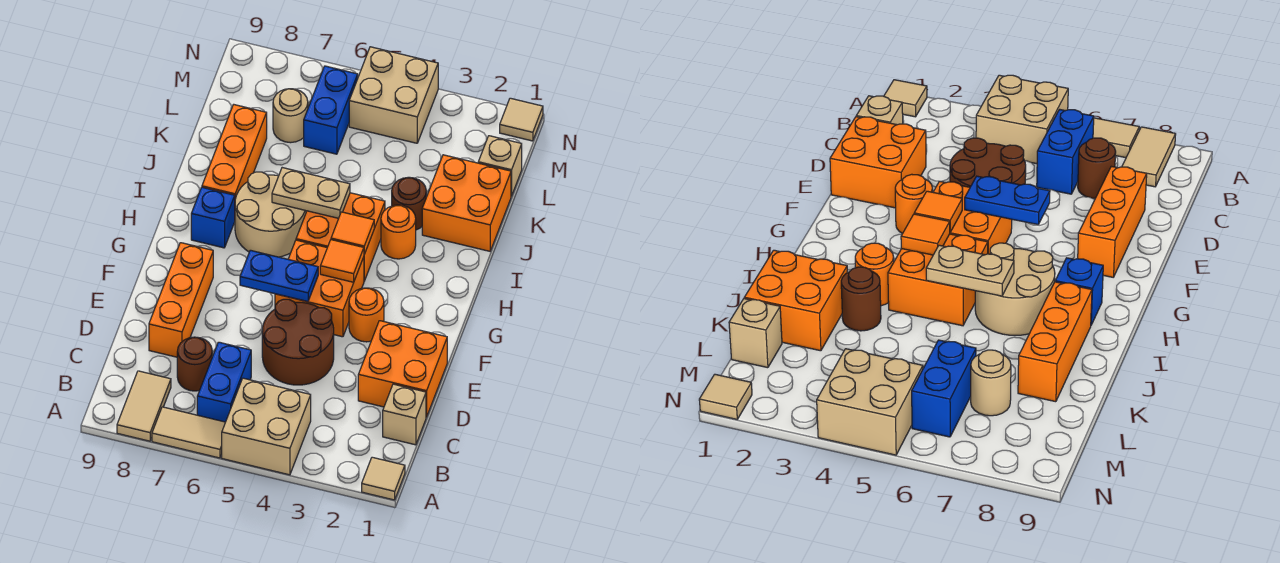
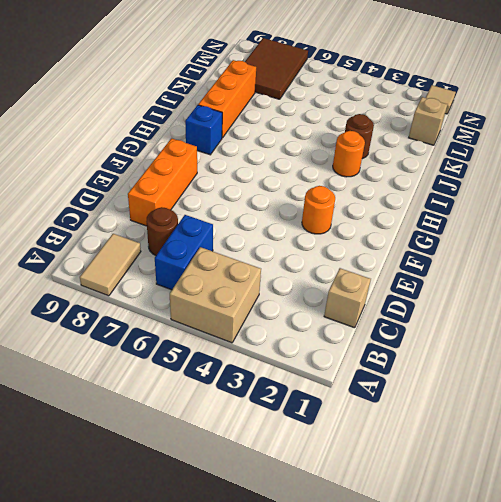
brown tile L7:N8 level 1 -> tan round brick L7 level 1
none -> tan tile A1 level 1
none -> tan tile A6:A7 level 1
none -> orange brick D1:E2 level 1

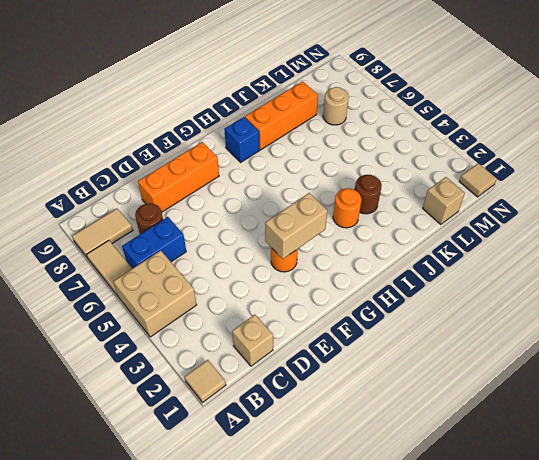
tan brick F3:G3 level 2 -> none
none -> orange brick D1:E2 level 1
none -> brown round brick D4:E5 level 1
none -> orange brick F4:G5 level 1

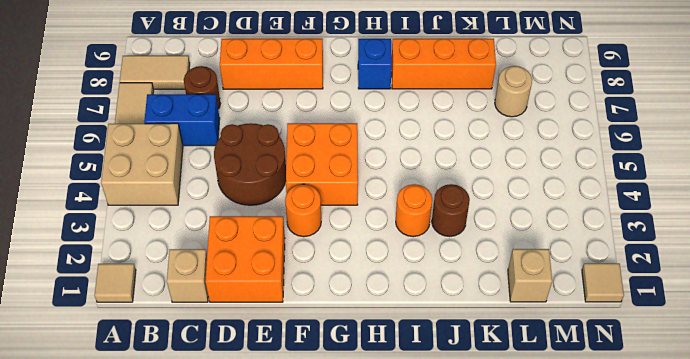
none -> orange brick H4:I5 level 1
none -> tan round brick H6:I7 level 1
none -> orange brick J1:K2 level 1

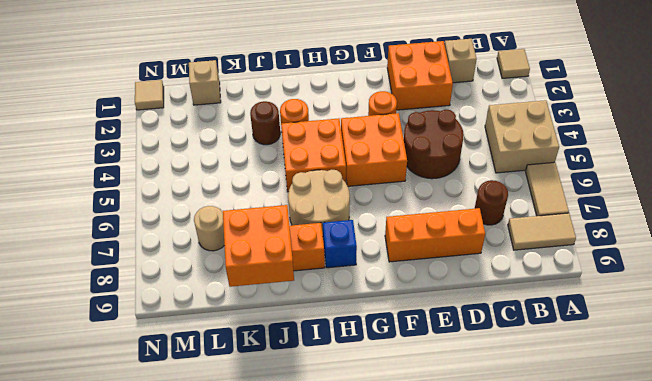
orange brick J8:K9 level 2 -> orange brick J1:K2 level 1
none -> blue brick B6:C6 level 1
none -> blue brick L6:M6 level 1
none -> tan brick M4:N5 level 1

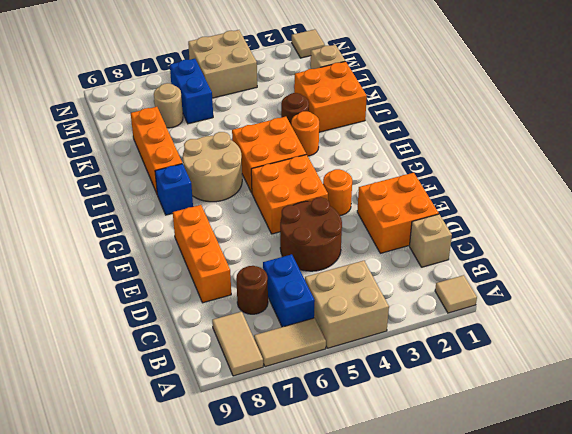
none -> blue plate F5:F6 level 2
none -> orange tile G4 level 2
none -> orange tile H4 level 2

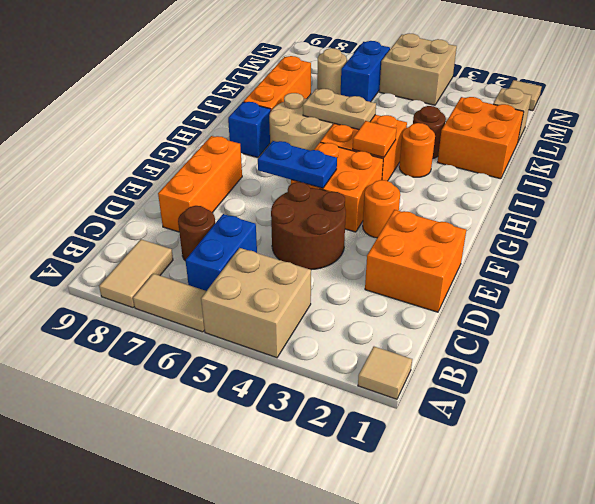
none -> tan brick C1 level 1
none -> orange tile G4 level 2

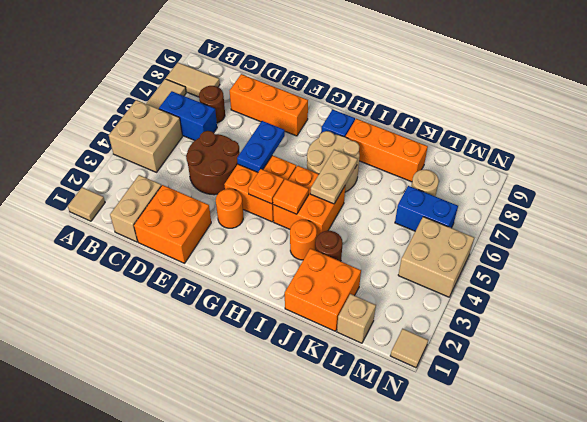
tan brick C1:C2 level 1 -> tan brick C1 level 1
orange plate G4 level 2 -> orange tile G4 level 2

